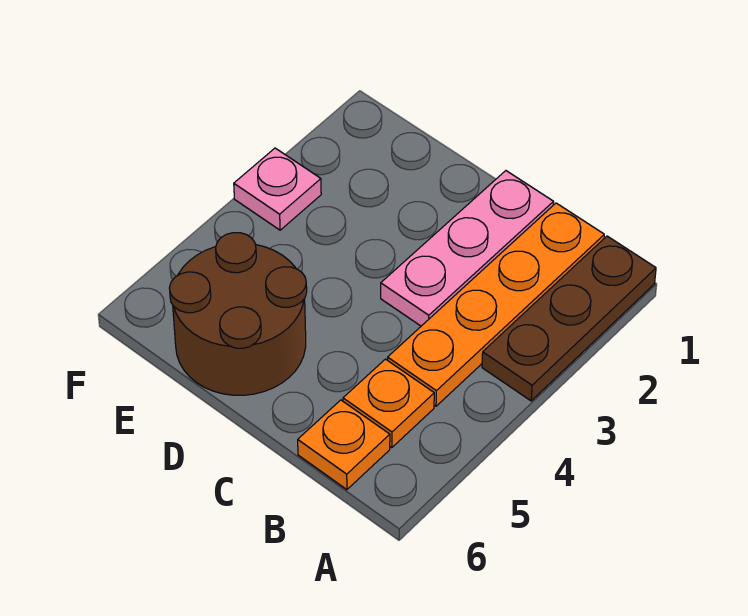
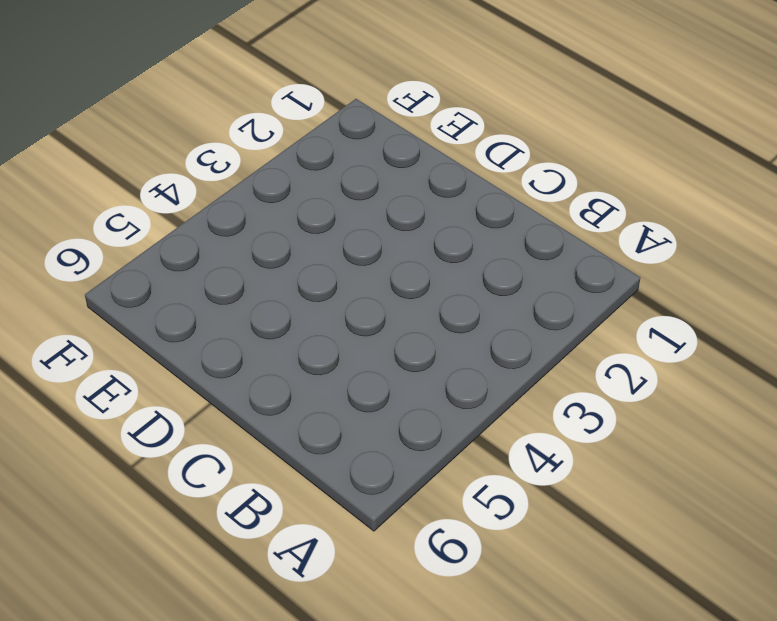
none -> brown plate A1:A3 level 1
none -> orange plate B1:B4 level 1

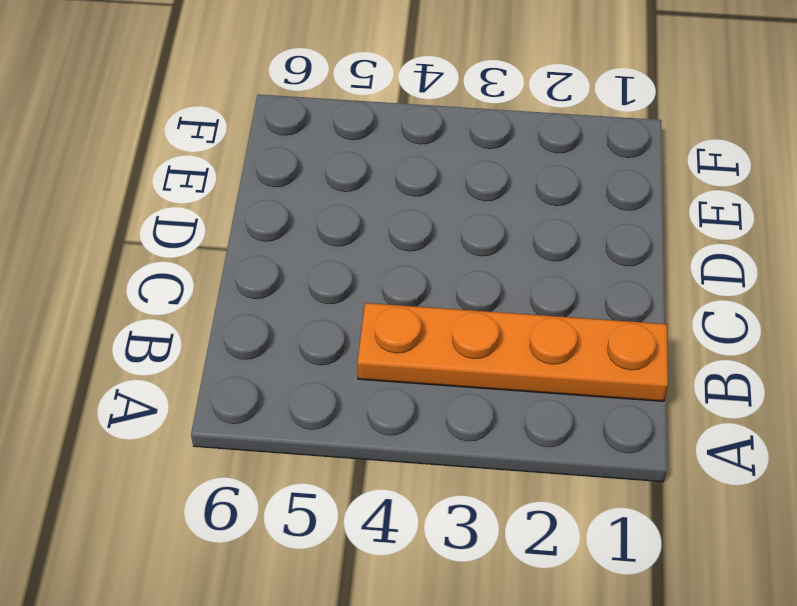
none -> brown plate A1:A3 level 1
none -> orange plate B5 level 1

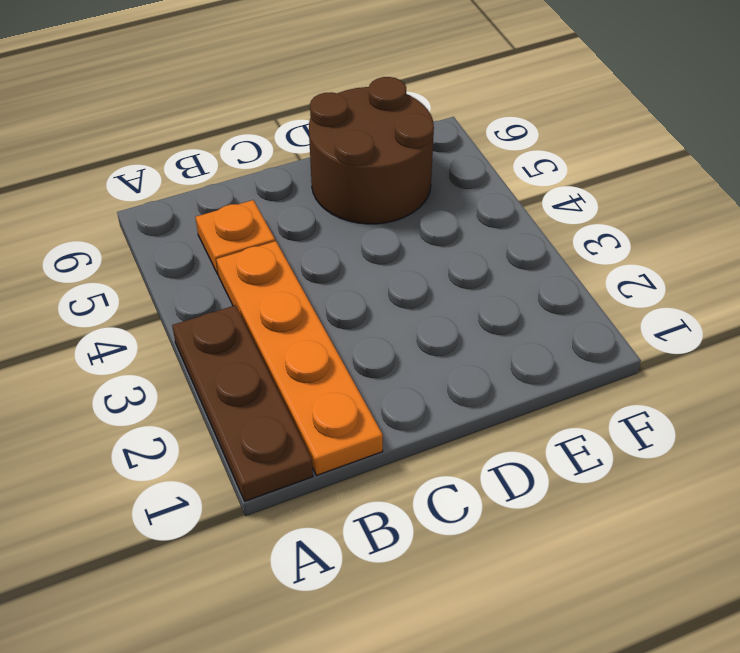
none -> orange plate B6 level 1
none -> pink plate C1:C3 level 1

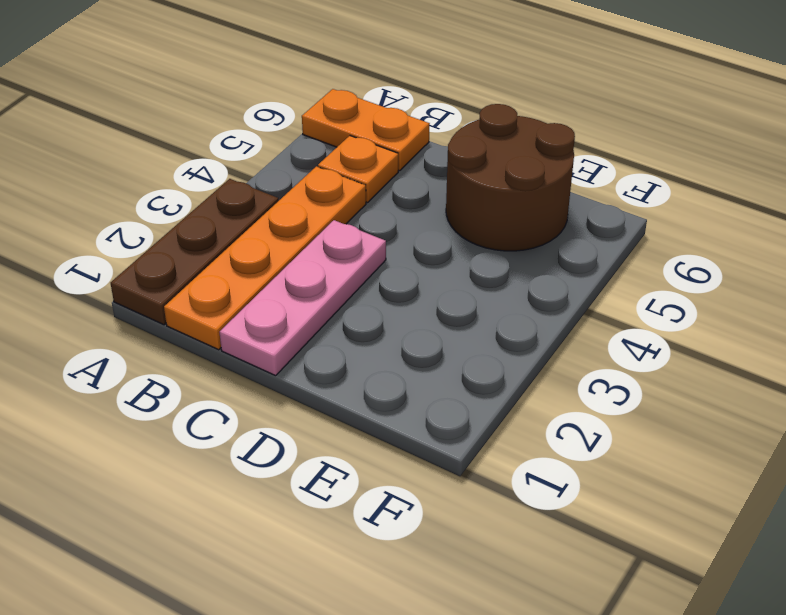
orange plate A6:B6 level 1 -> orange plate B6 level 1
none -> pink plate F3 level 1

